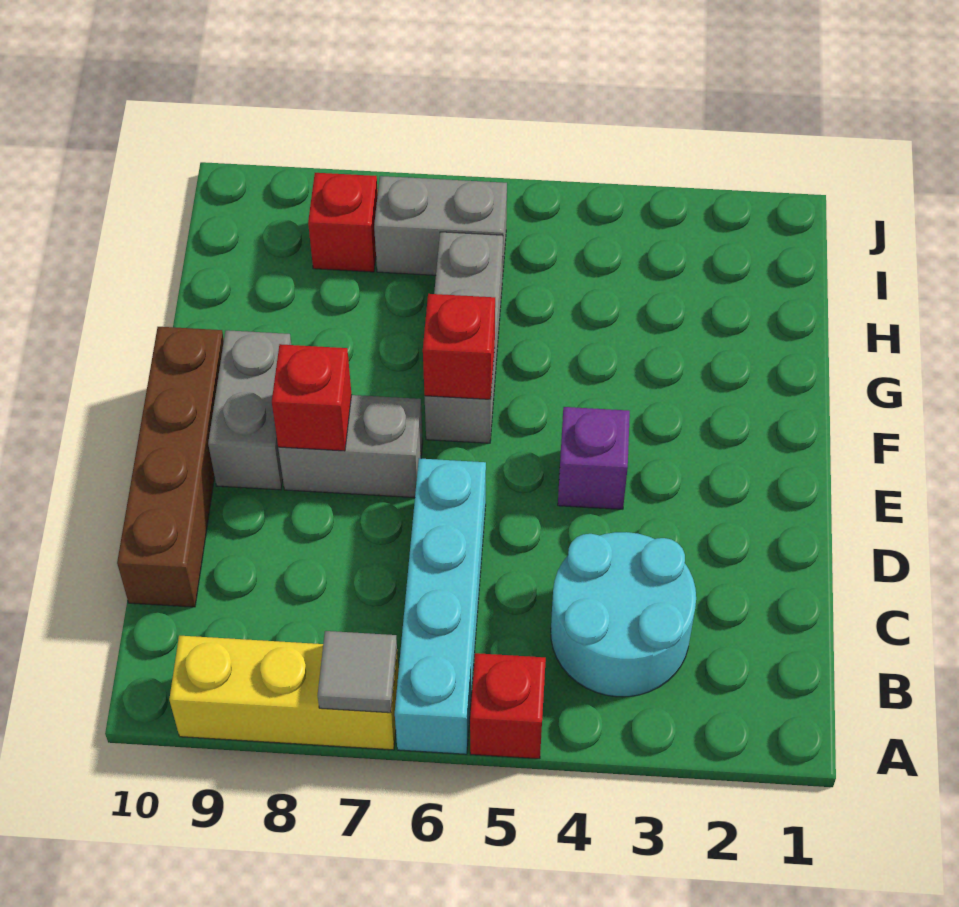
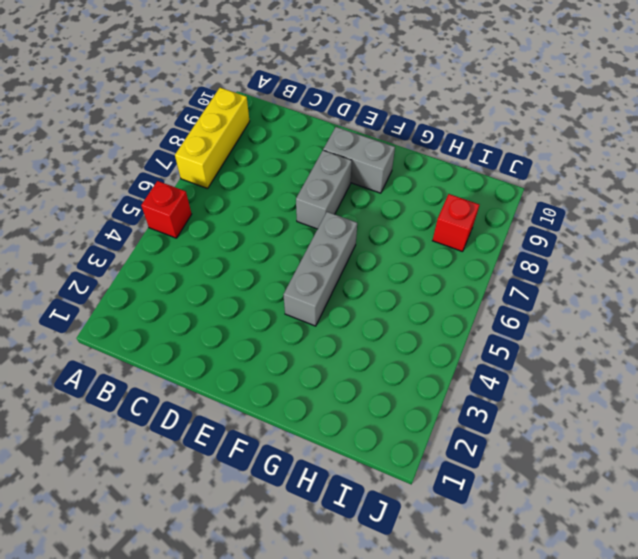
grey brick F4:F6 level 1 -> grey brick F6:H6 level 1
none -> cyan brick A6:D6 level 1
none -> cyan round brick B3:C4 level 1
none -> brown brick C10:F10 level 1

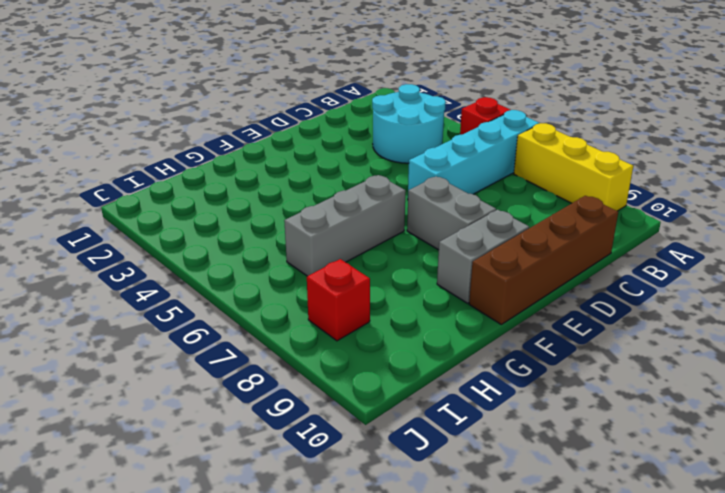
none -> purple brick E4 level 1
none -> grey brick I6:I7 level 1
none -> grey tile A7 level 2

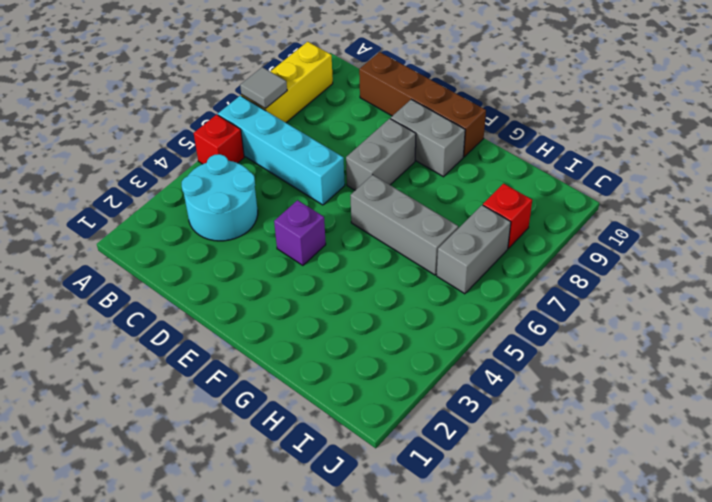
none -> red brick E8 level 2
none -> red brick F6 level 2

